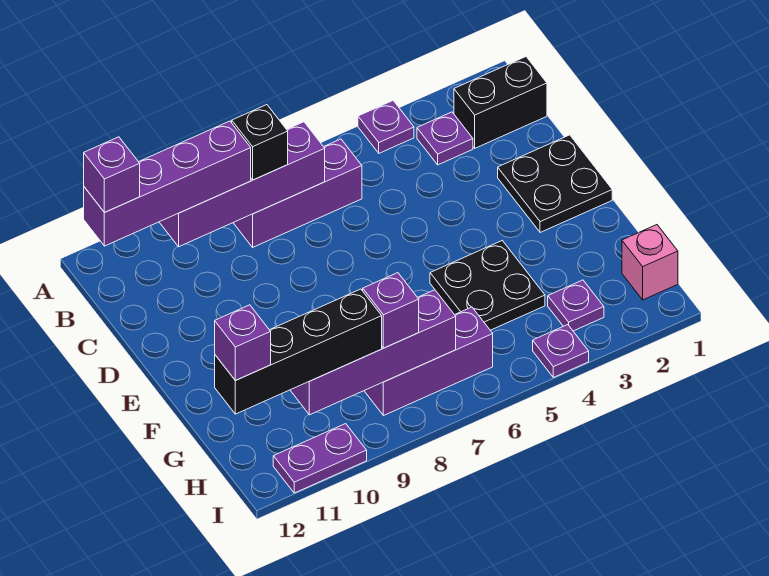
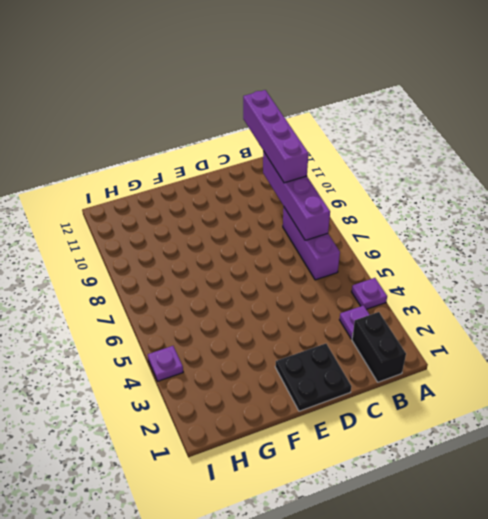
none -> black plate F4:G5 level 1
none -> pink brick H1 level 1
none -> purple plate H3 level 1

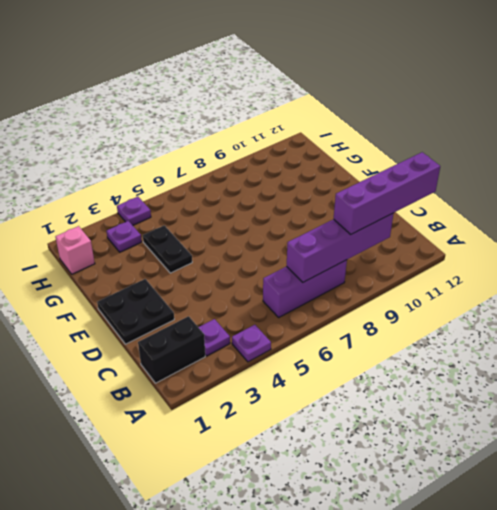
black plate F4:G4 level 1 -> black plate F4:G5 level 1
none -> purple brick H6:H8 level 1
none -> purple plate I10:I11 level 1
none -> purple brick H7:H10 level 2

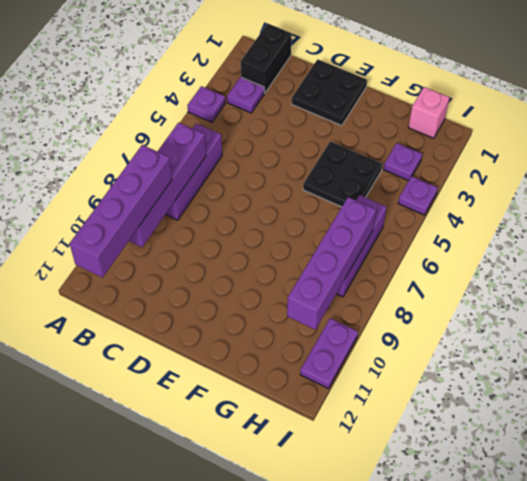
none -> black brick B8 level 3
none -> purple brick H8 level 3
none -> black brick H9:H12 level 3

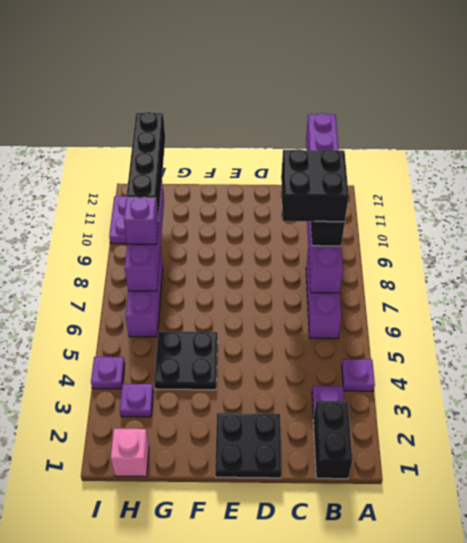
black brick B8:C9 level 4 -> none
none -> purple brick B12 level 4
none -> purple brick H12 level 4

